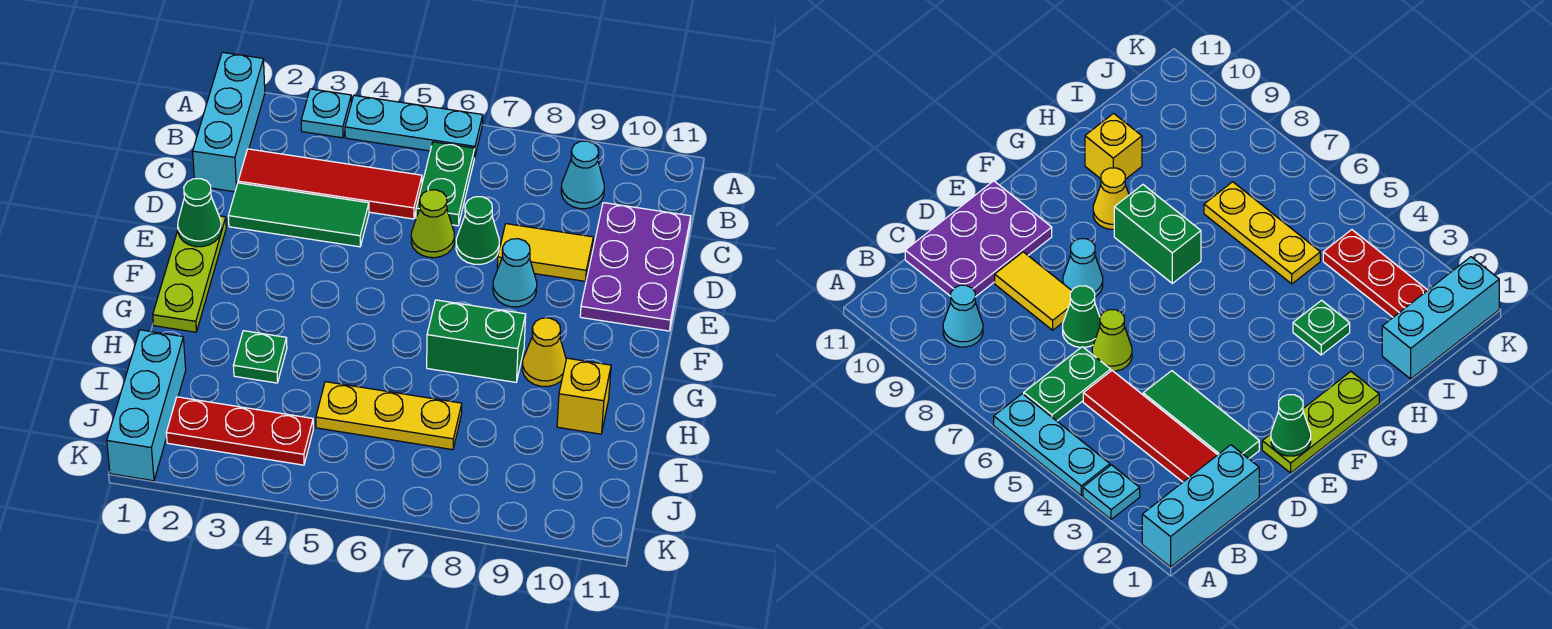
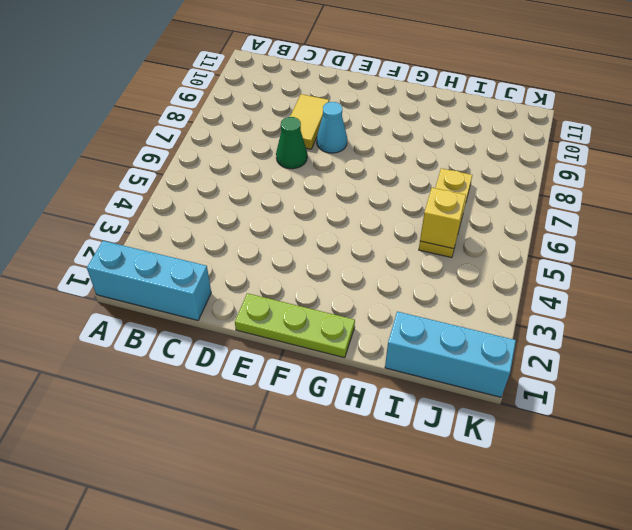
yellow brick I5 level 2 -> yellow brick H10 level 1
none -> cyan plate A3 level 1
none -> cyan plate A4:A6 level 1
none -> green plate B6:C6 level 1

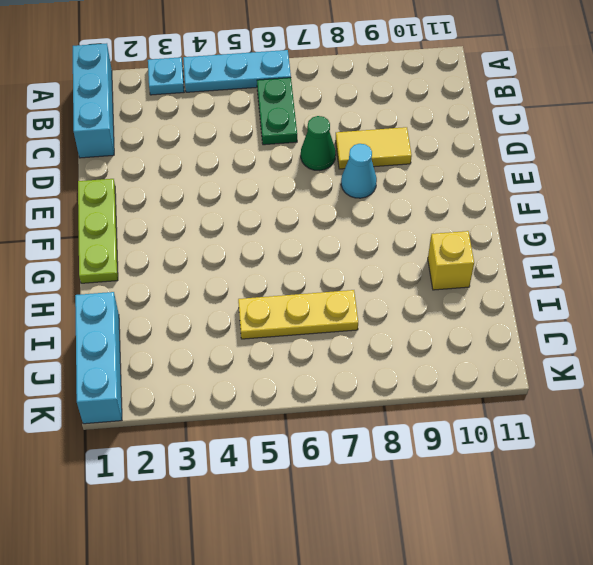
none -> cyan cone B9 level 1
none -> red tile C2:C5 level 1
none -> purple plate C10:E11 level 1

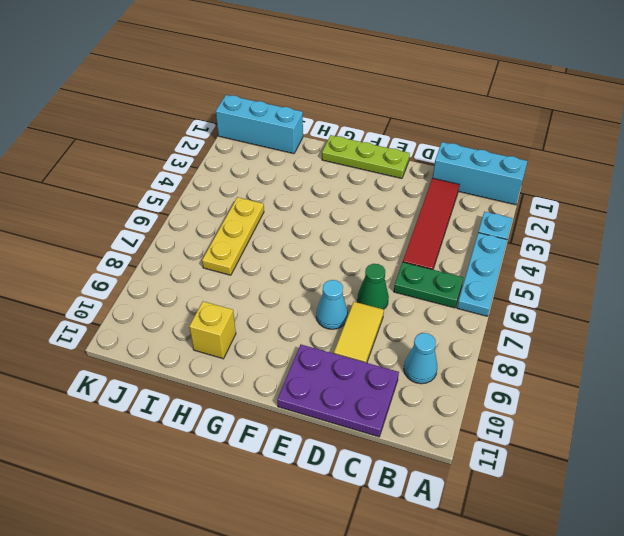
none -> green tile D2:D4 level 1
none -> lime cone D6 level 1
none -> green brick G7:G8 level 1

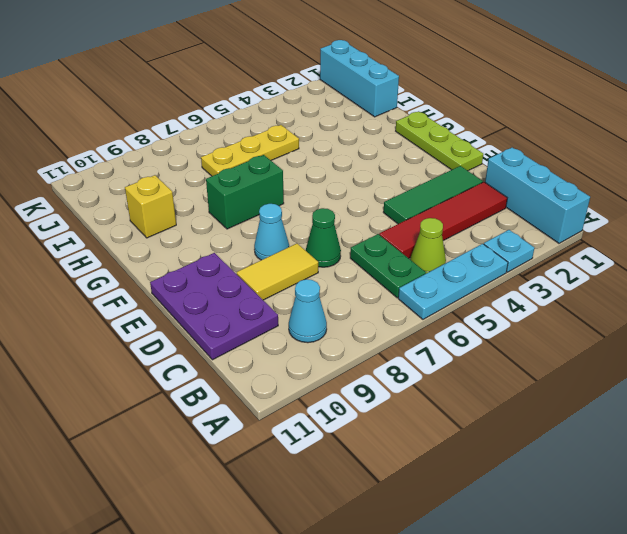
lime cone B5 level 1 -> lime cone D6 level 1
none -> yellow cone G9 level 1
none -> green plate H3 level 1
none -> red plate J2:J4 level 1

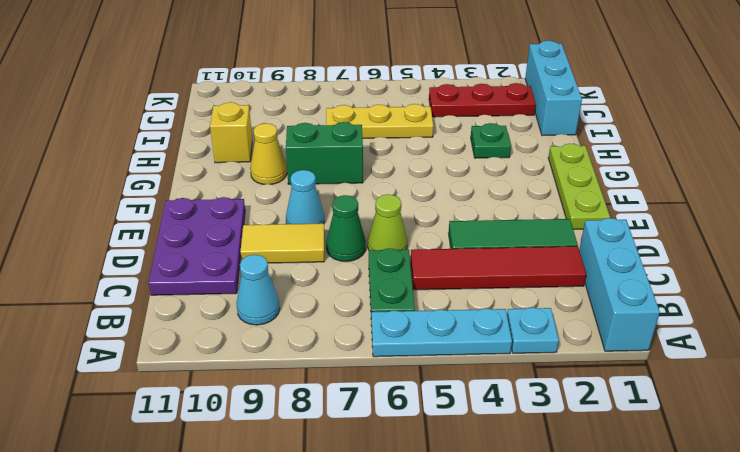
none -> green cone E1 level 2

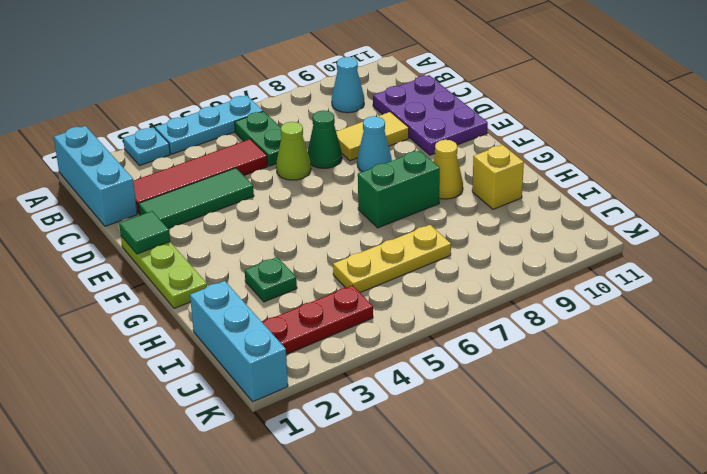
green tile E1 level 2 -> green cone E1 level 2

